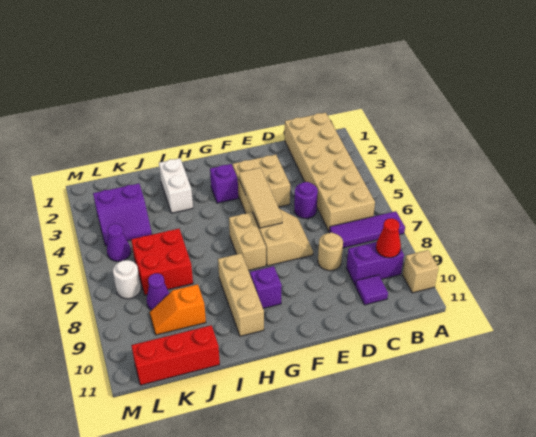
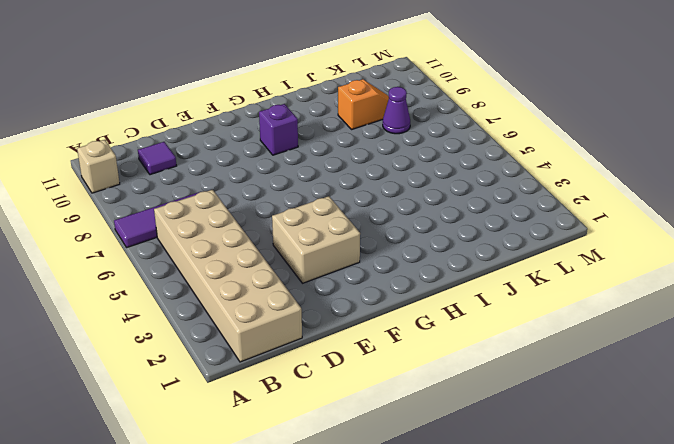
none -> purple brick B9:C9 level 1
none -> purple round brick D5 level 1
none -> tan round brick D8 level 1

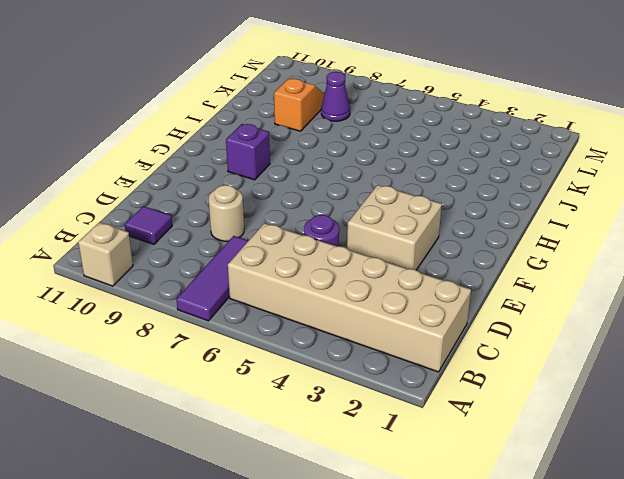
none -> purple brick B9:C9 level 1
none -> tan slope E6:F7 level 1 top F
none -> purple brick G3 level 1

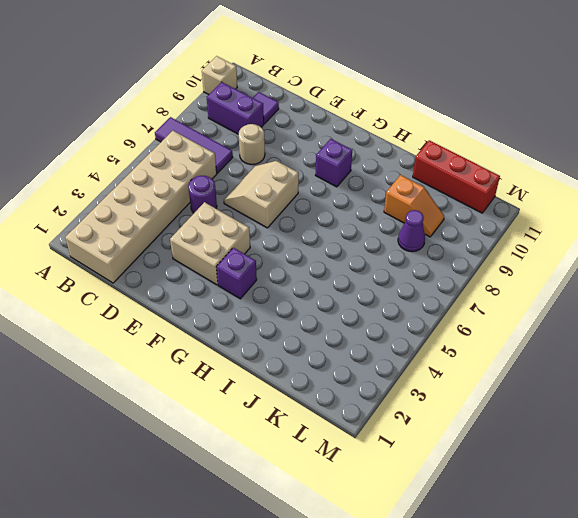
none -> tan brick G6:G7 level 1
none -> tan brick H8:H10 level 1
none -> white brick I2:I3 level 1

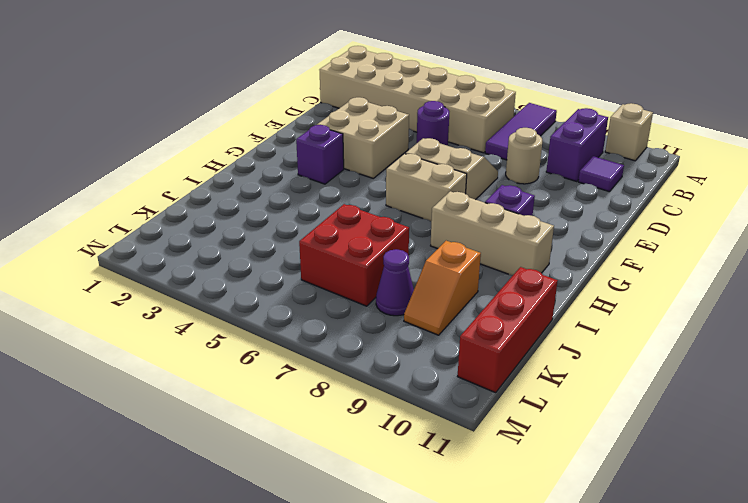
none -> white brick I2:I3 level 1
none -> purple slope K3:L4 level 1 top 3
none -> purple cone L5 level 1

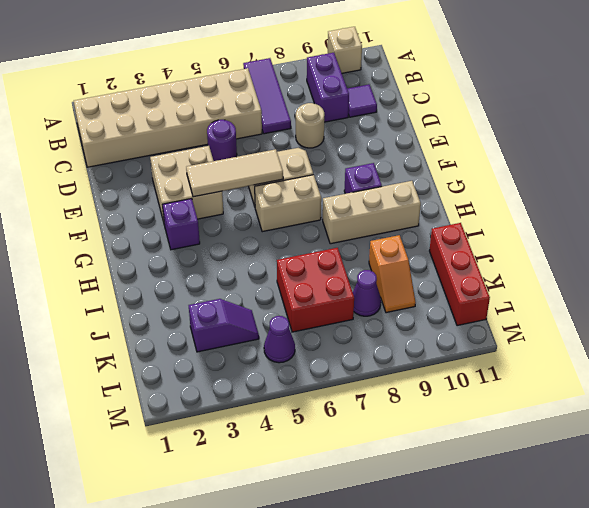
purple slope K3:K4 level 1 top 3 -> purple slope K3:L4 level 1 top 3
none -> white brick I2:I3 level 1
none -> white round brick L7 level 1
none -> red cone B9 level 2

